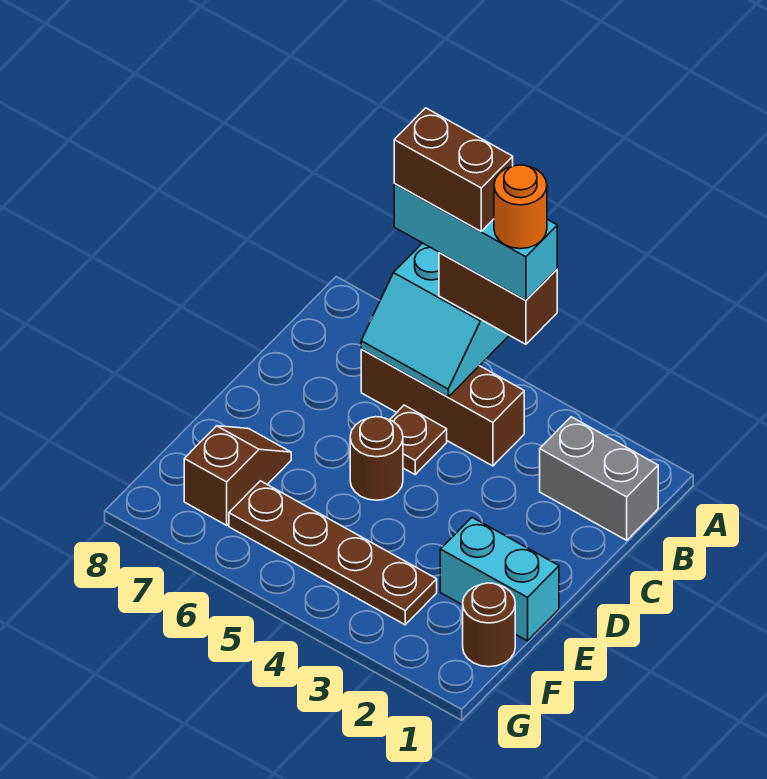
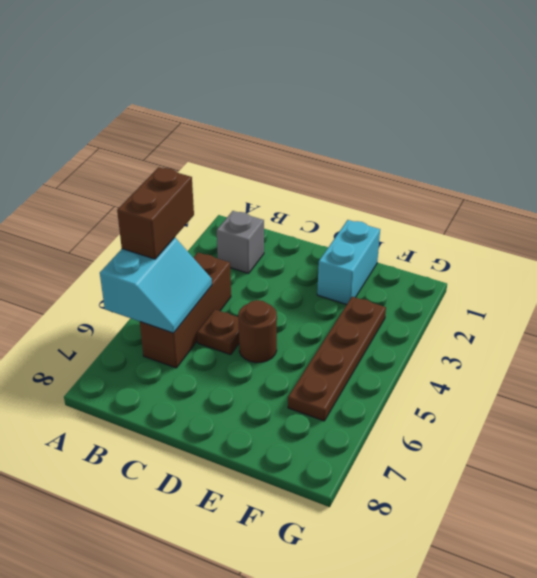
grey brick B2 level 1 -> grey brick B1:B2 level 1
none -> brown slope E7:F7 level 1 top F
none -> brown round brick F1 level 1
none -> cyan brick A4:A6 level 4

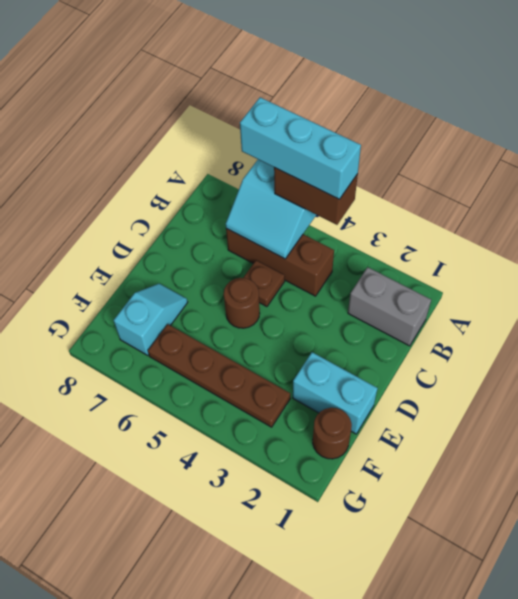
cyan slope E7:F7 level 1 top F -> brown slope E7:F7 level 1 top F
none -> orange round brick A4 level 5
none -> brown brick A5:A6 level 5

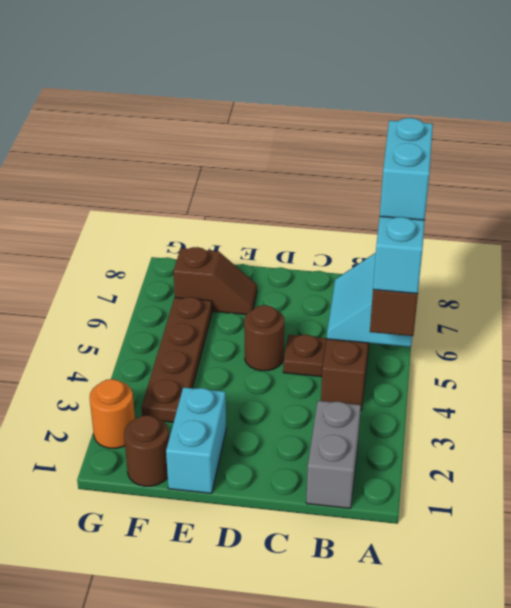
cyan brick A5:A6 level 5 -> brown brick A5:A6 level 5
orange round brick G2 level 1 -> orange round brick A4 level 5

